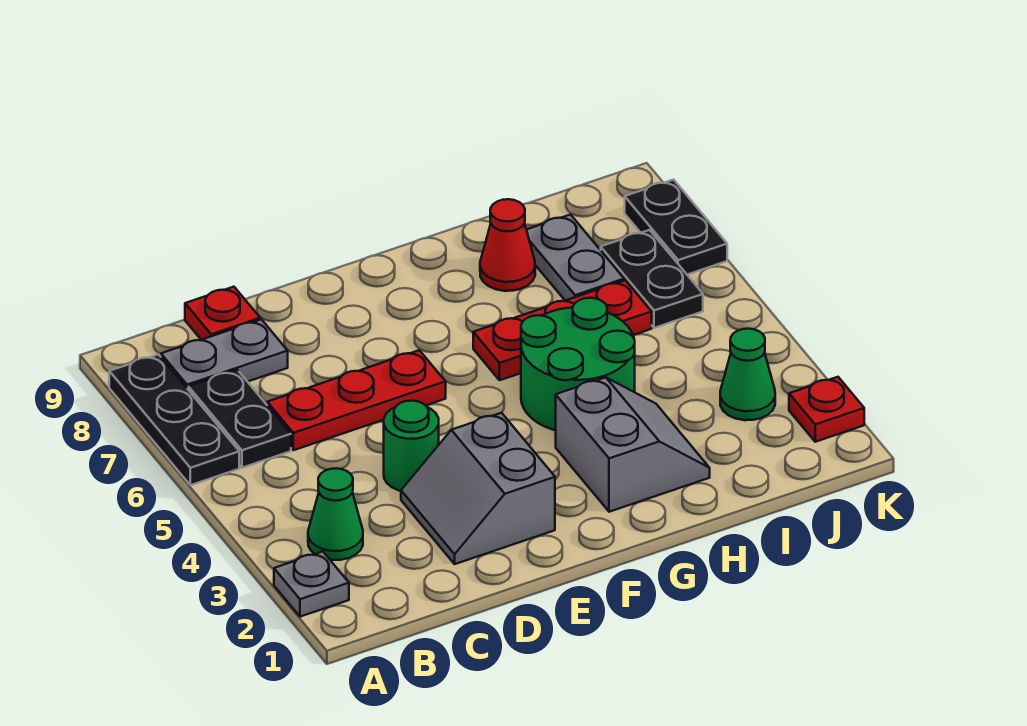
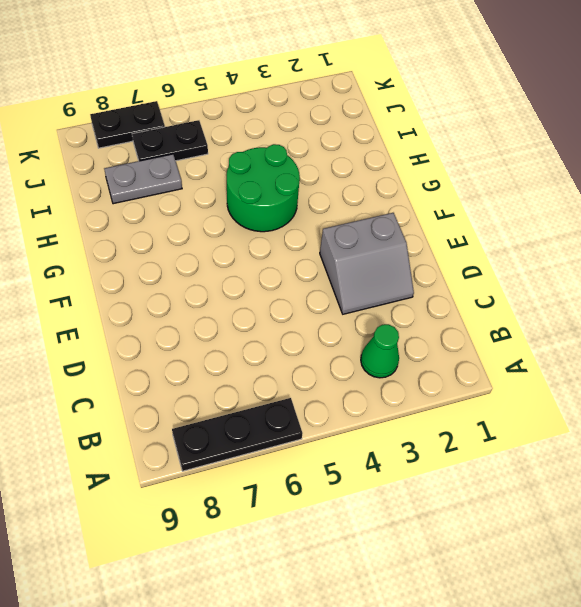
none -> grey plate A2 level 1
none -> black plate B6:B7 level 1
none -> grey plate B8:C8 level 1

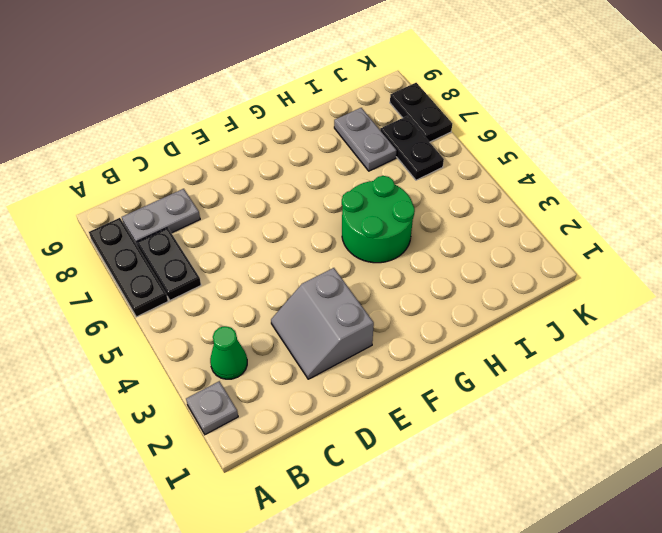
none -> red plate C6:E6 level 1
none -> red plate C9 level 1
none -> green round brick D4 level 1

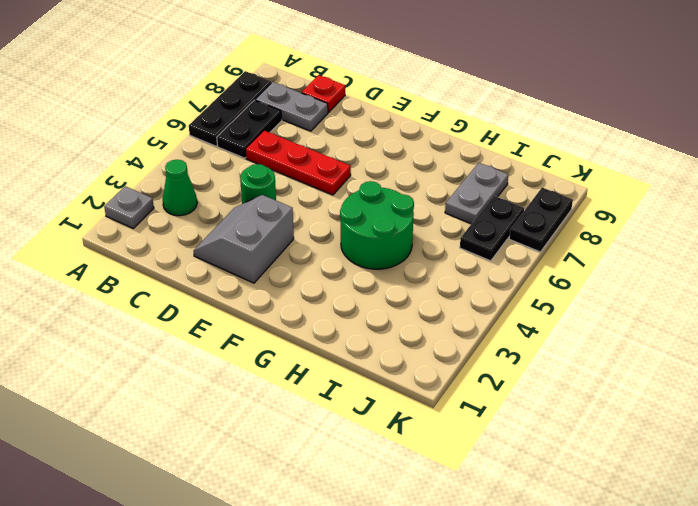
none -> grey slope G2:H3 level 1 top G
none -> red plate G6:I6 level 1
none -> red cone H8 level 1

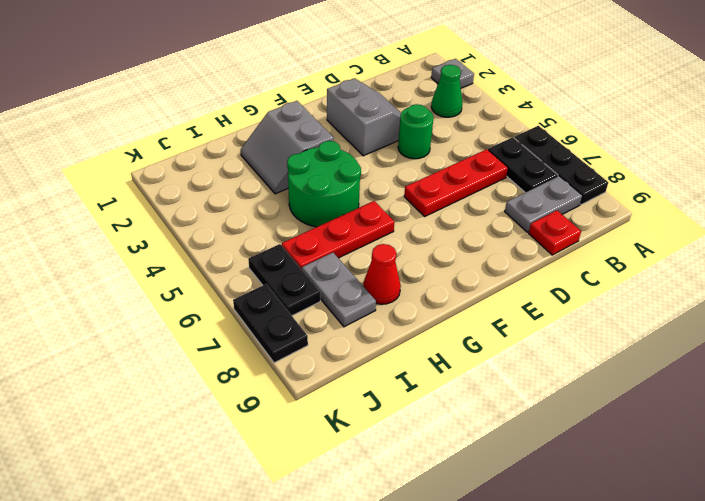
none -> green cone J3 level 1
none -> red plate K2 level 1

